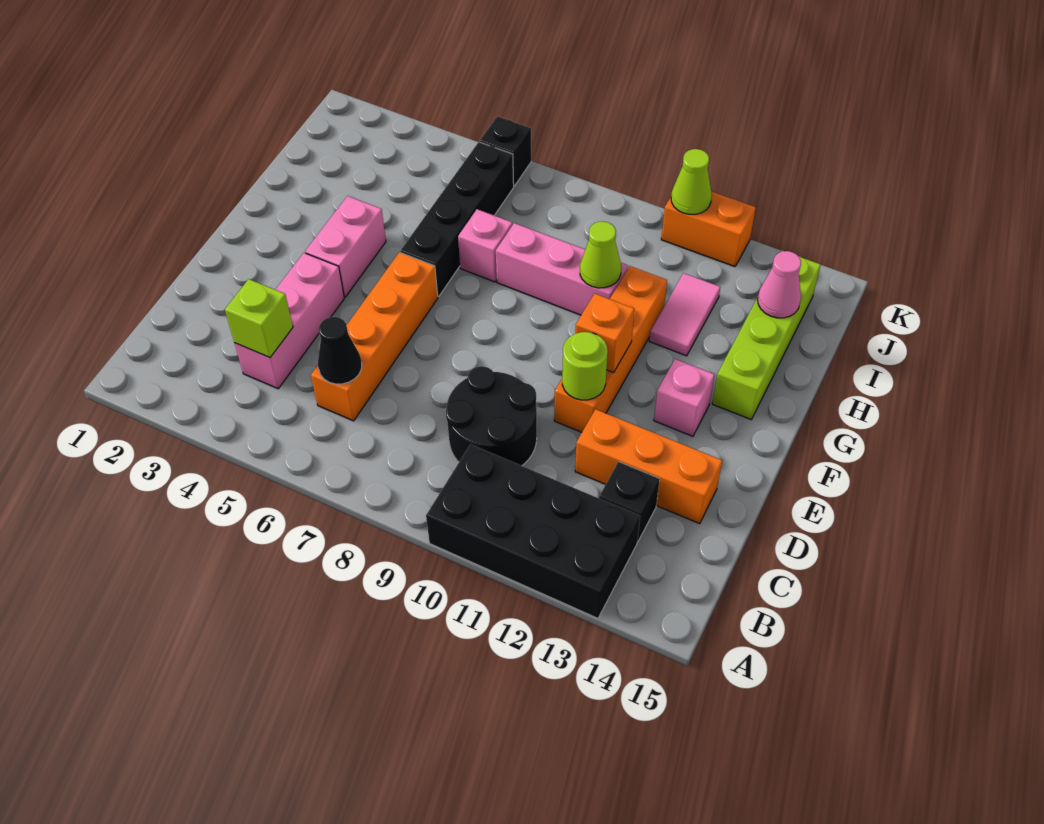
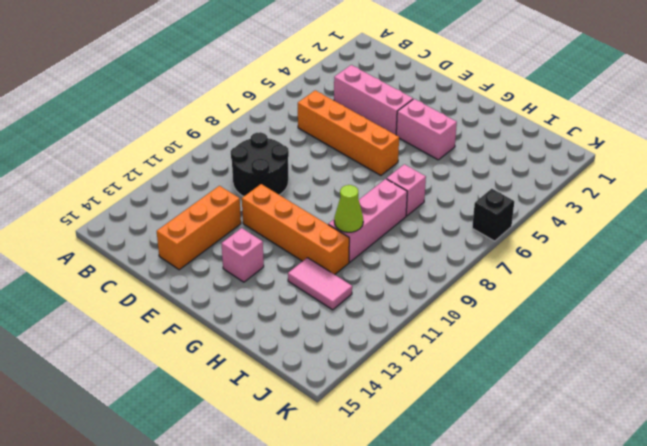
none -> black brick A10:B13 level 1
none -> black brick C13 level 1
none -> black brick G6:J6 level 1

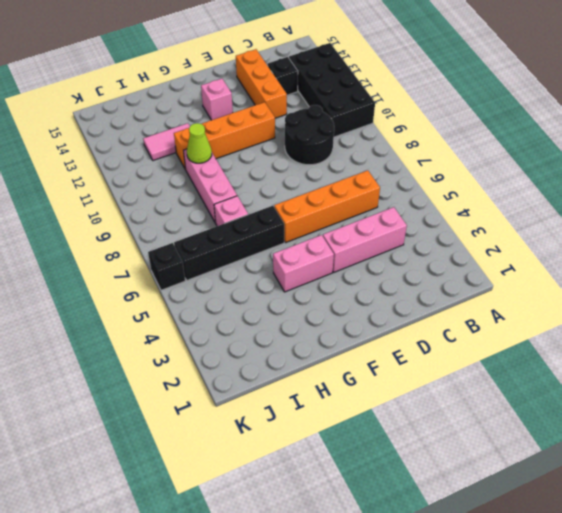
none -> lime brick G14:J14 level 1
none -> orange brick K11:K12 level 1
none -> lime brick C4 level 2

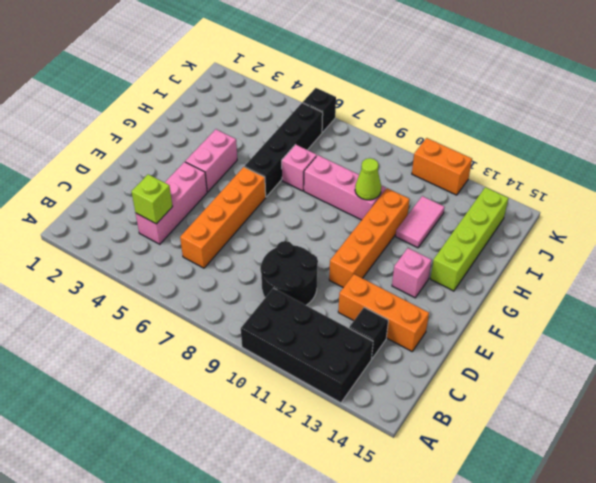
none -> black cone C6 level 2
none -> lime round brick E11 level 2
none -> orange brick F11 level 2

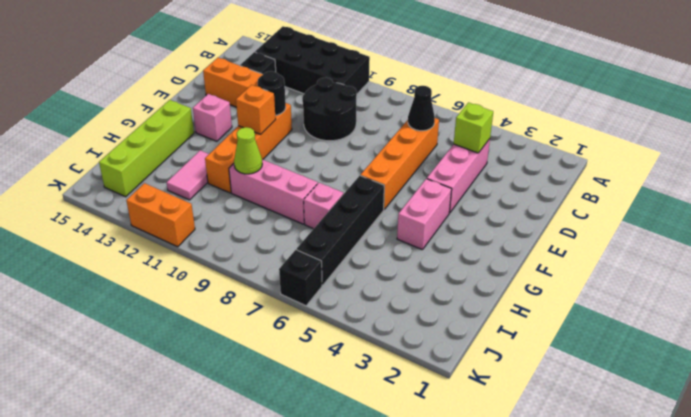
black round brick E11 level 2 -> lime round brick E11 level 2
none -> pink cone I14 level 2
none -> lime cone K11 level 2

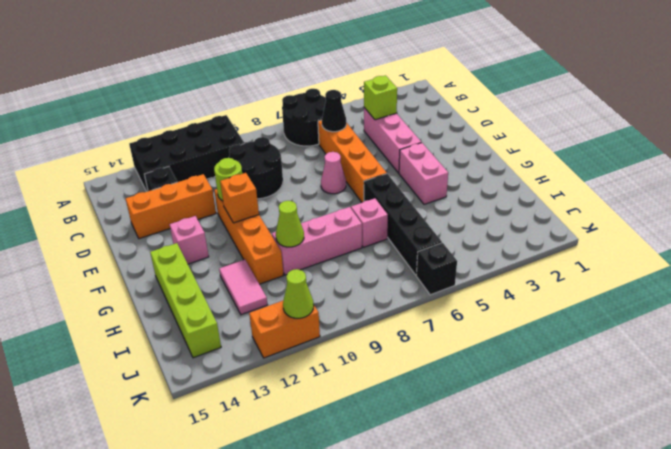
black round brick A6:B7 level 1 -> none
pink cone E7 level 1 -> pink cone I14 level 2

